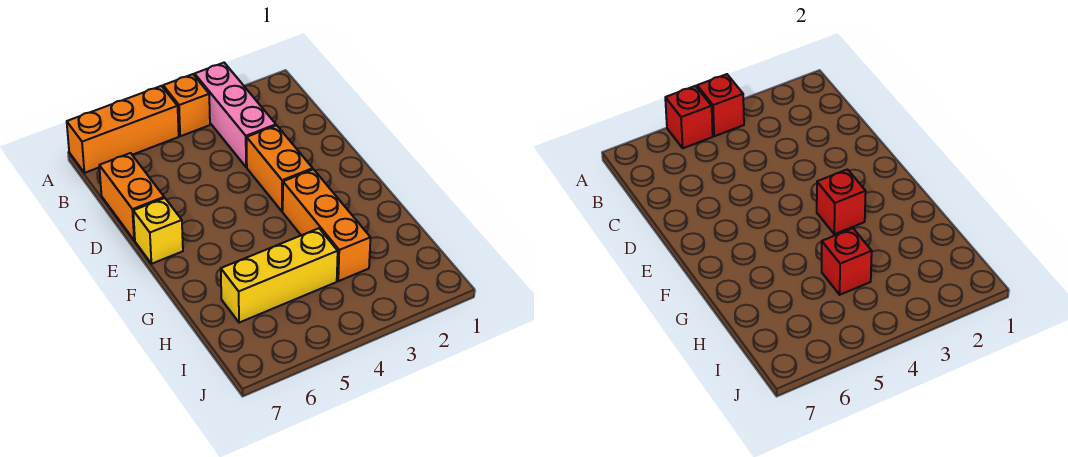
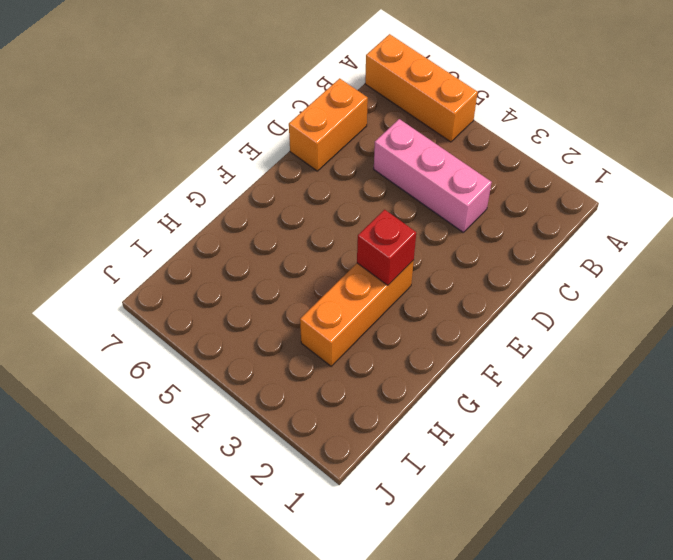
pink brick C3:C5 level 1 -> pink brick A3:C3 level 1
none -> orange brick A4 level 1
none -> orange brick D3:E3 level 1
none -> yellow brick E7 level 1

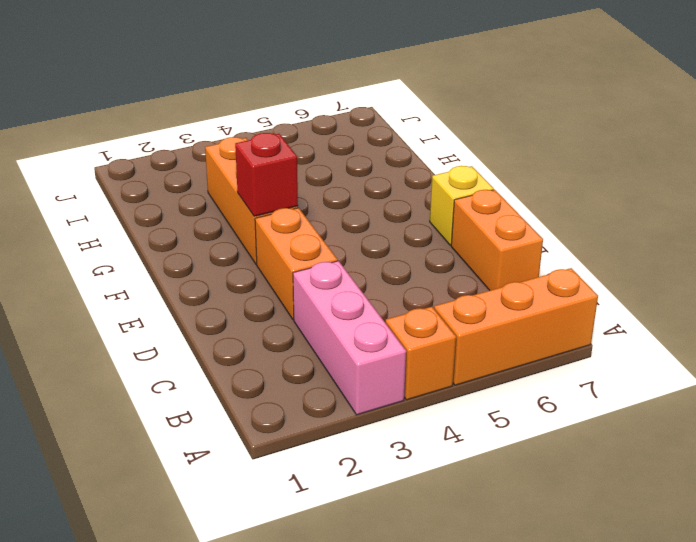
none -> yellow brick H4:H6 level 1
none -> red brick A4 level 2
none -> red brick A5 level 2

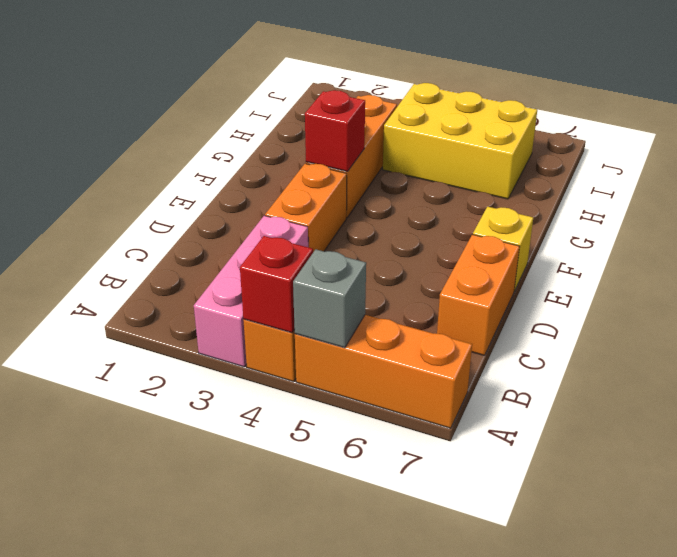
grey brick A5 level 2 -> red brick A5 level 2
yellow brick H4:I6 level 1 -> yellow brick H4:H6 level 1
none -> red brick H4 level 2

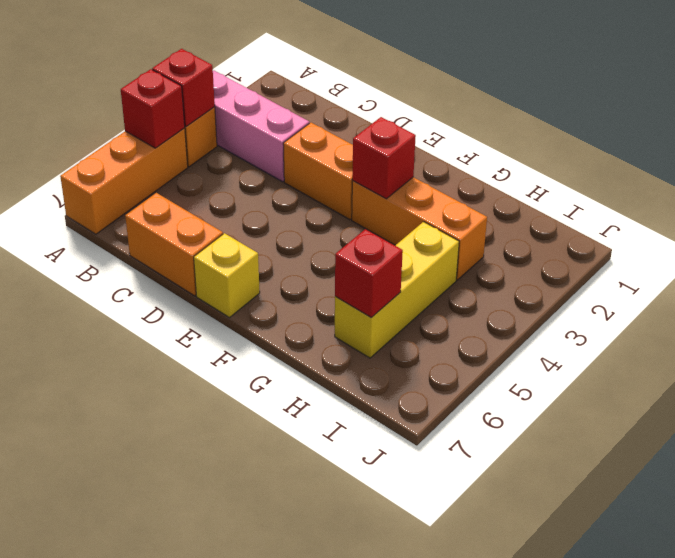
red brick H6 level 2 -> red brick H4 level 2

